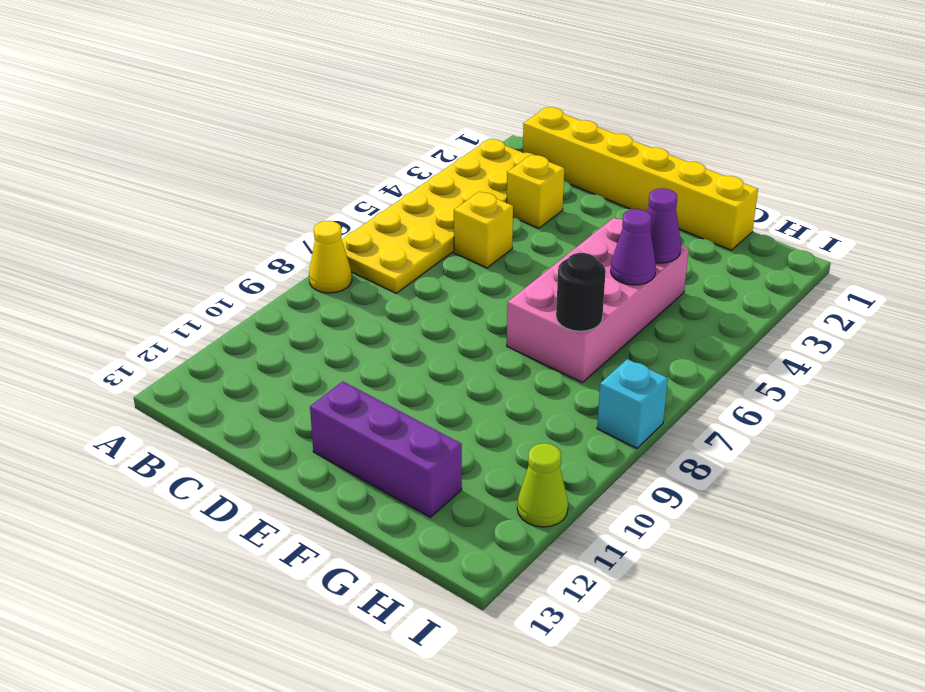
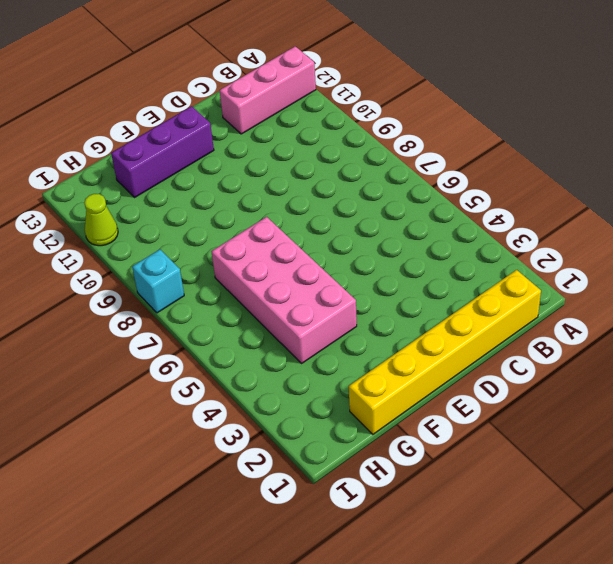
pink brick A12:C12 level 1 -> none
none -> yellow plate A2:B7 level 1
none -> yellow cone A8 level 1
none -> yellow brick C3 level 1

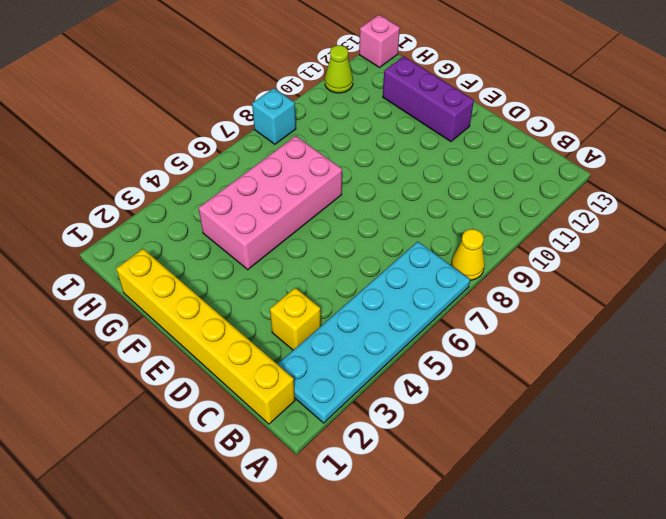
cyan plate A2:B7 level 1 -> yellow plate A2:B7 level 1
pink brick I13 level 1 -> none
none -> yellow brick C5 level 1
none -> purple cone G4 level 2
none -> purple cone G5 level 2

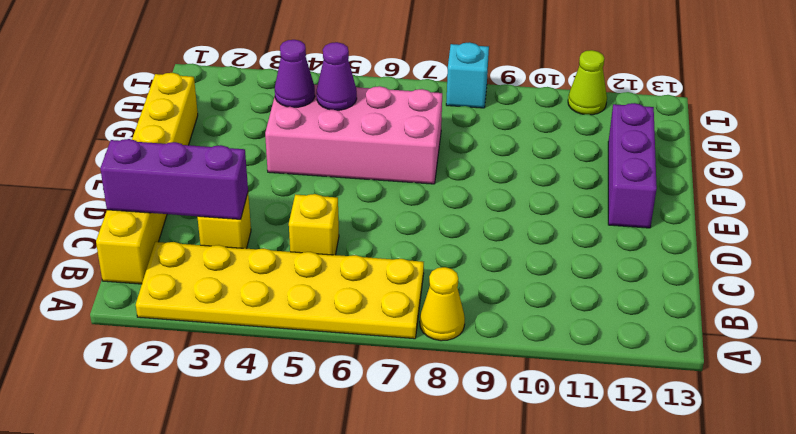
purple brick C1:C3 level 2 -> none
none -> black round brick G7 level 2

